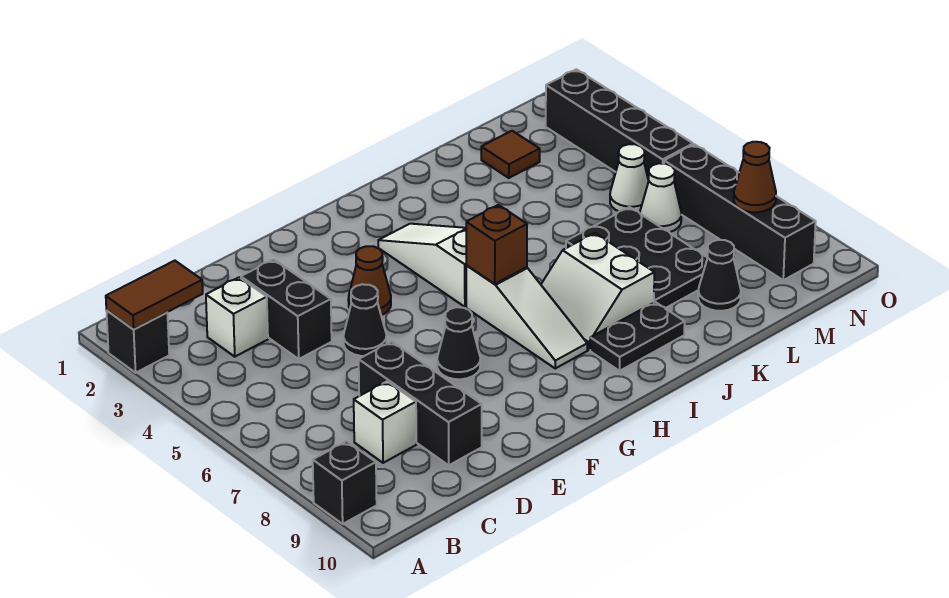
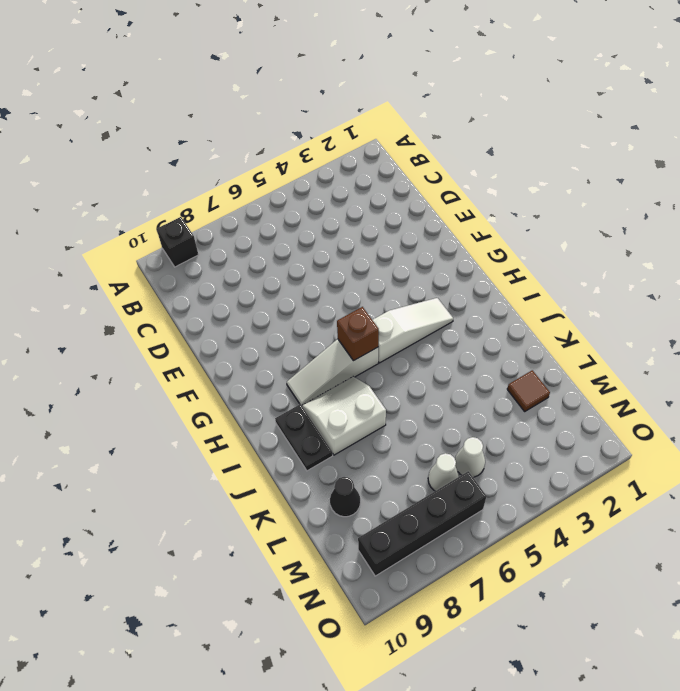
none -> black brick A2 level 1
none -> white brick C3 level 1
none -> white brick C8 level 1

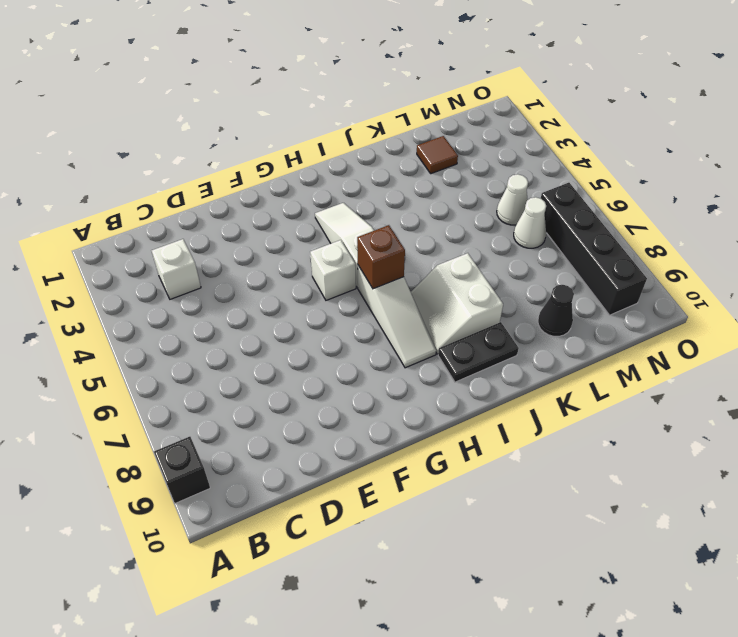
white brick G5 level 1 -> white brick C8 level 1
none -> black brick A2 level 1
none -> black brick D3:D4 level 1
none -> black brick D7:D9 level 1

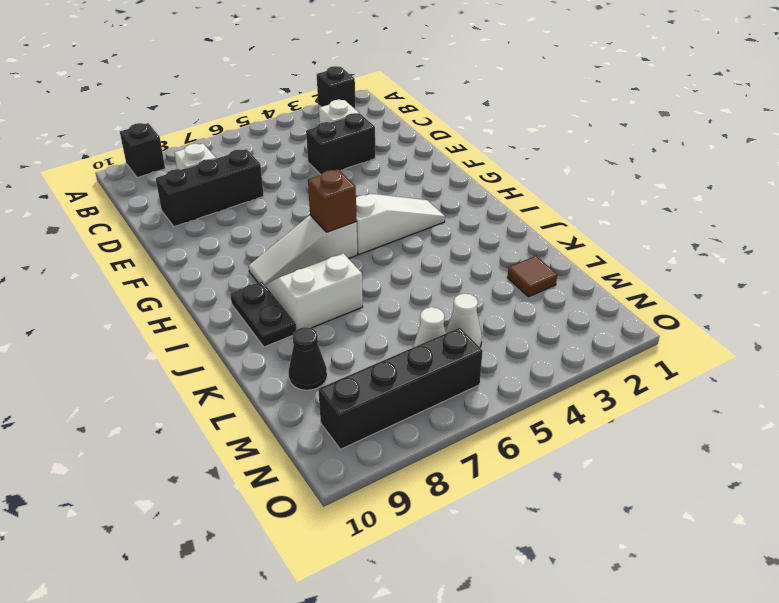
none -> black cone E5 level 1
none -> brown cone F4 level 1
none -> black cone F7 level 1

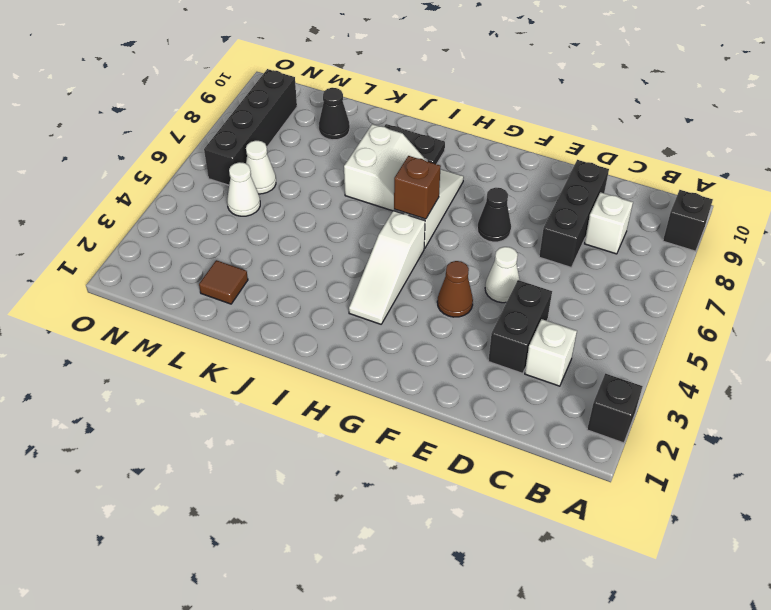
white cone E5 level 1 -> black cone E5 level 1
none -> black plate K6:L8 level 1
none -> black brick N2:N5 level 1
none -> brown tile A2:B2 level 2

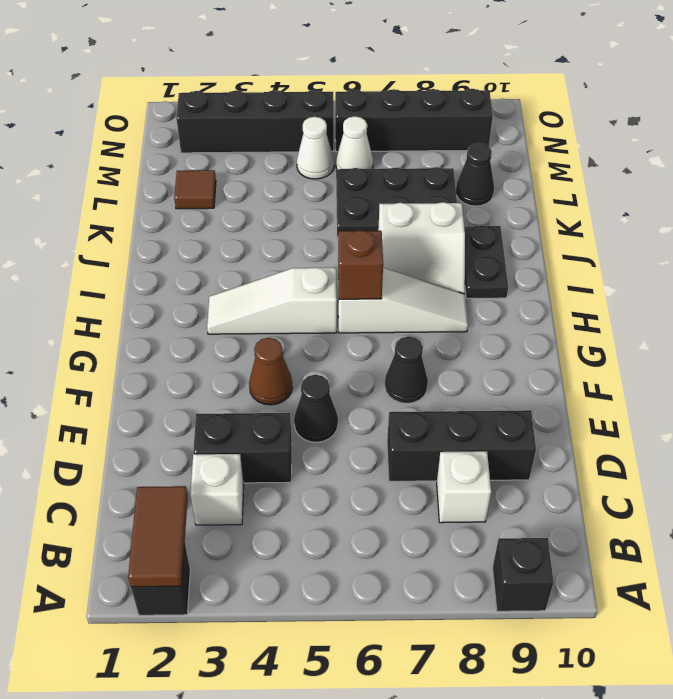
none -> brown cone N8 level 2

